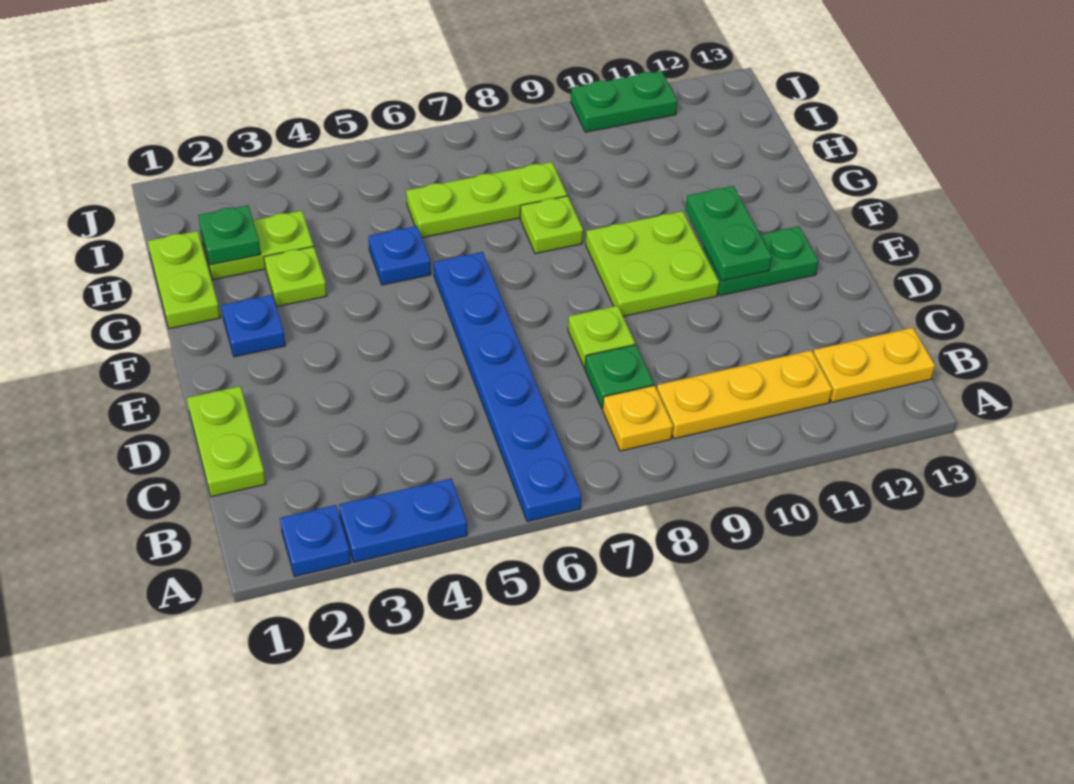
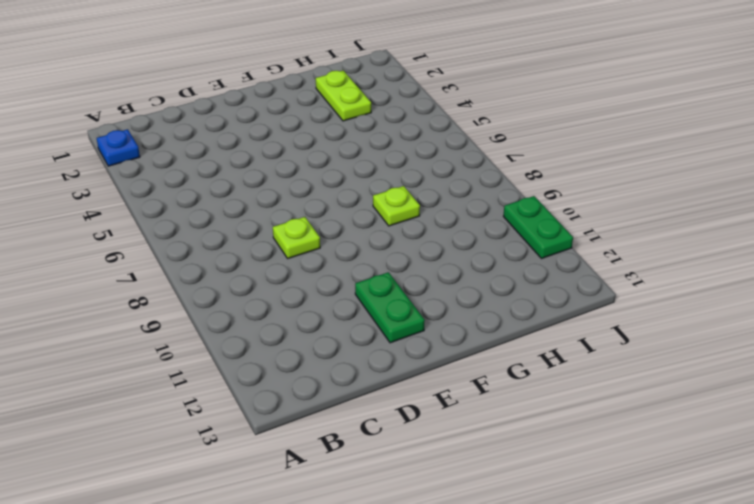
none -> blue plate A3:A4 level 1
none -> blue plate A6:F6 level 1
none -> yellow plate B8 level 1

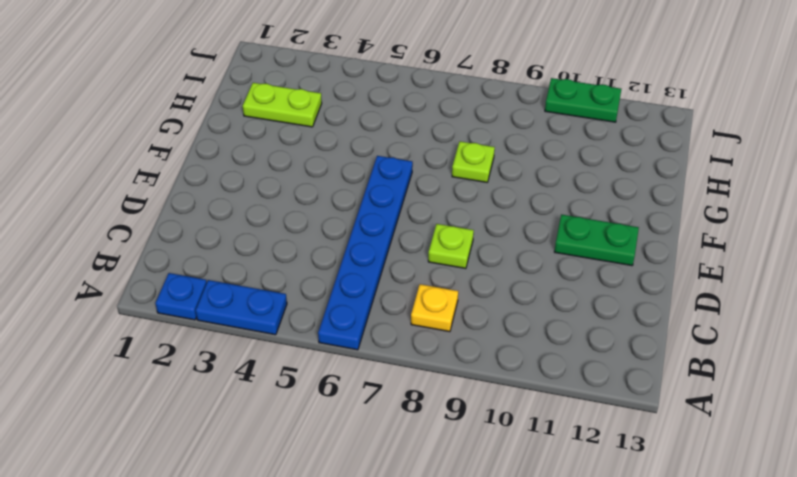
none -> yellow plate B9:B11 level 1
none -> yellow plate B12:B13 level 1
none -> lime plate C1:D1 level 1

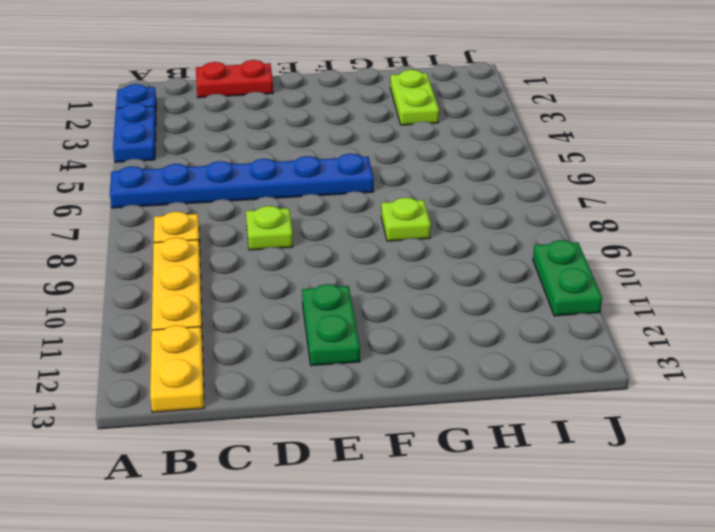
red plate C1:D1 level 1 -> lime plate C1:D1 level 1
none -> green plate C8 level 1
none -> lime plate E9:F10 level 1
none -> blue plate F2 level 1

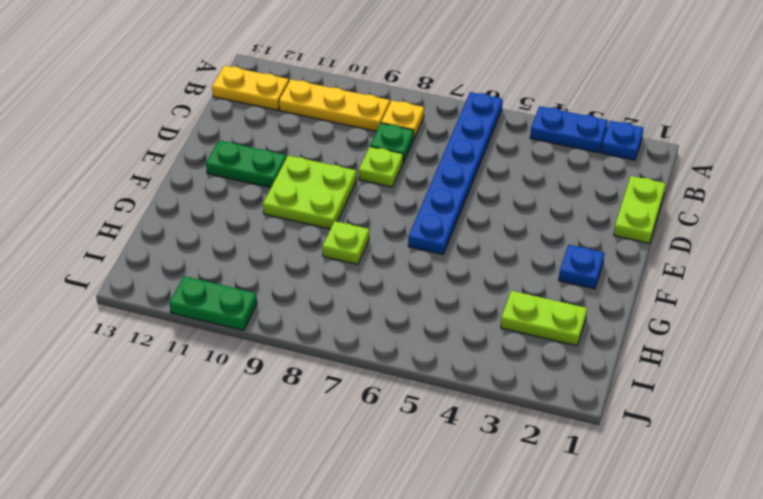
none -> lime plate G1:H1 level 1
none -> lime plate G3 level 1
none -> blue plate G5 level 1

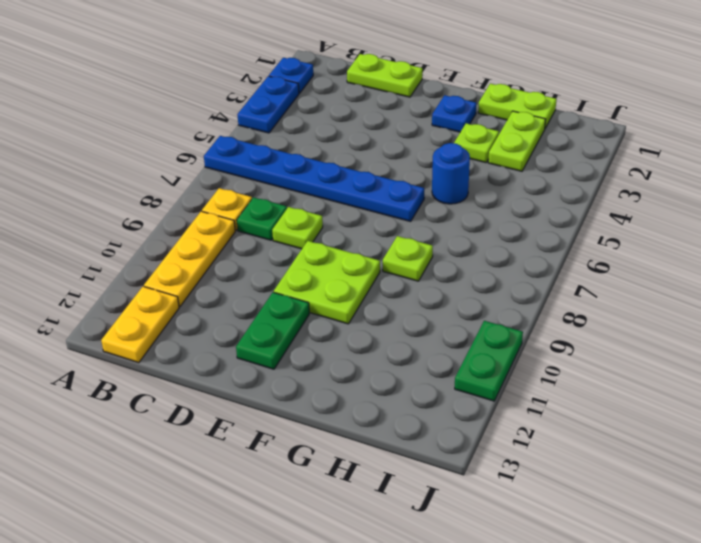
blue round brick G5 level 1 -> blue plate G5 level 1
none -> lime plate H6:H8 level 1
none -> green plate E11:F11 level 2
none -> green plate H2 level 2

